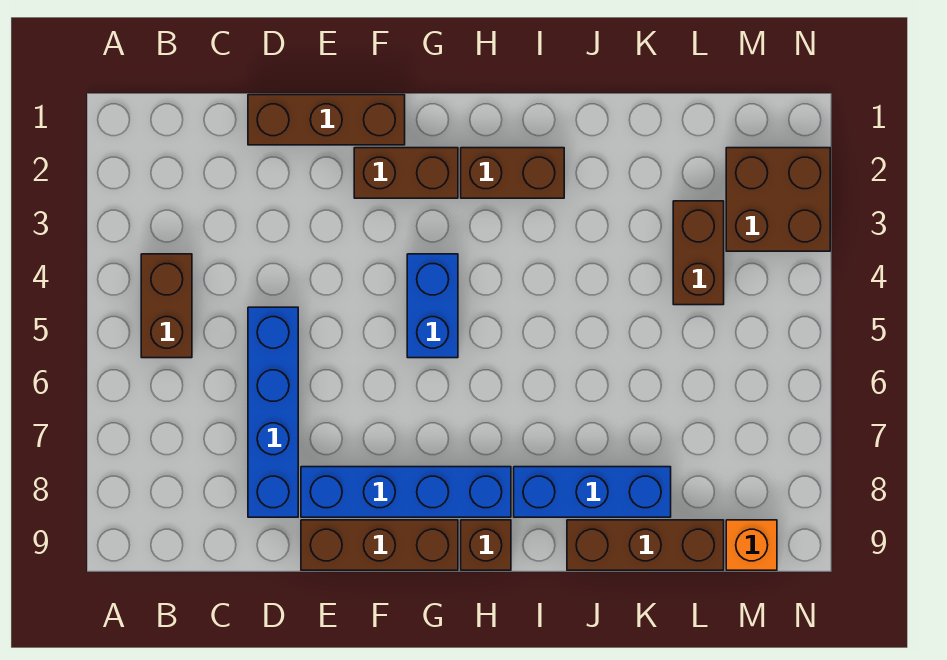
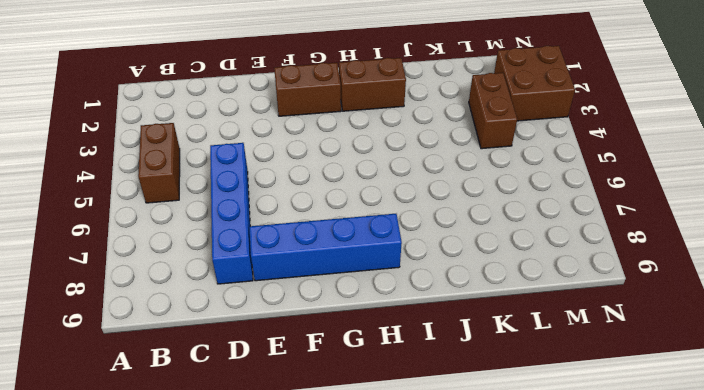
none -> brown brick D1:F1 level 1
none -> brown brick E9:G9 level 1
none -> blue brick G4:G5 level 1

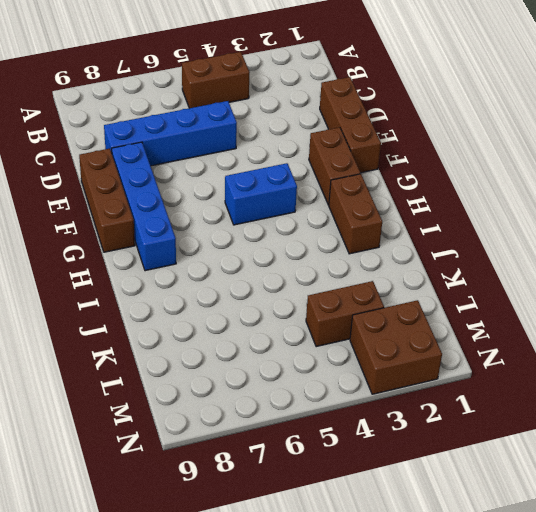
none -> brown brick H9 level 1
none -> blue brick I8:K8 level 1
none -> brown brick J9:L9 level 1

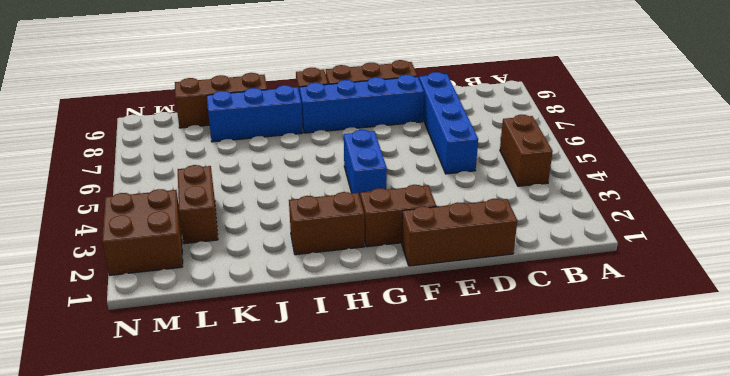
none -> orange brick M9 level 1

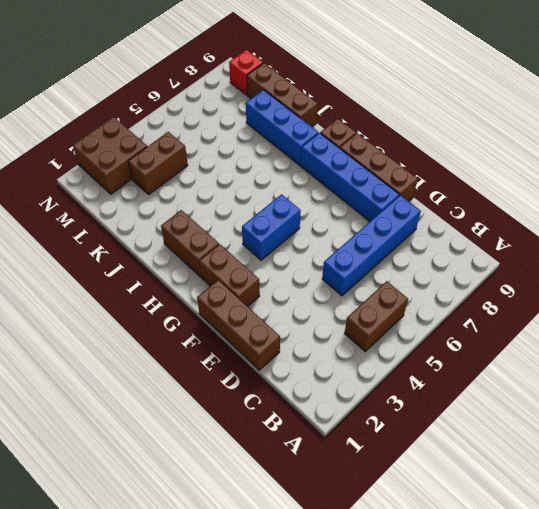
red brick M9 level 1 -> orange brick M9 level 1

